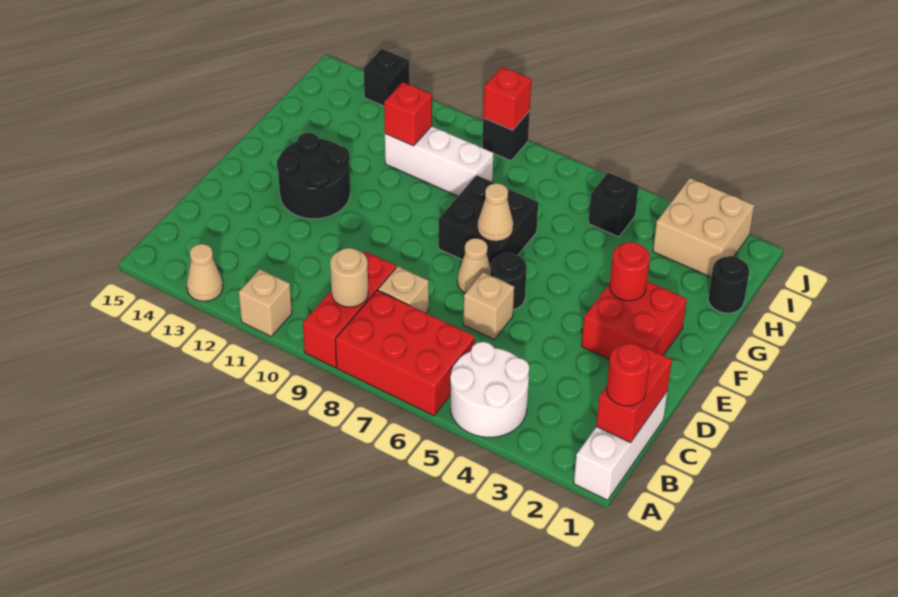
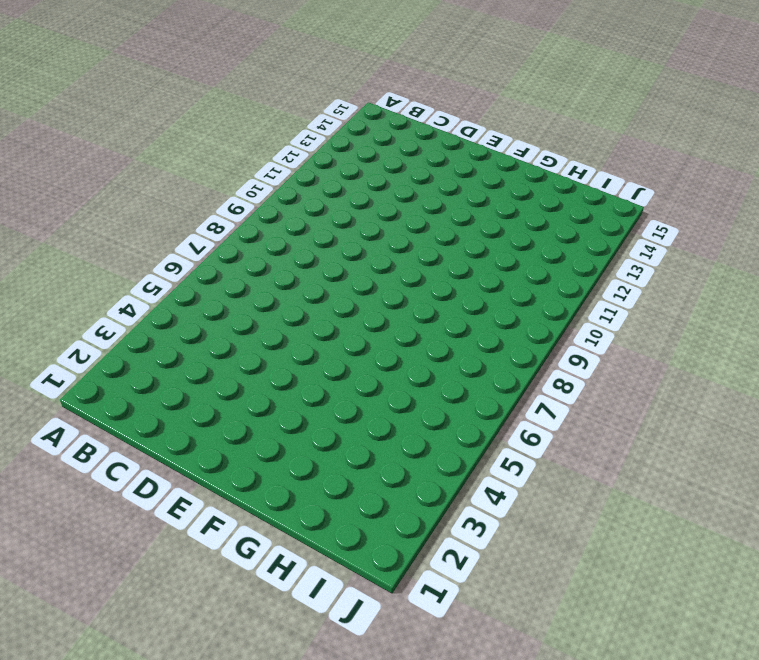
none -> white brick A1:C1 level 1
none -> white round brick A4:B5 level 1
none -> red brick A6:B8 level 1

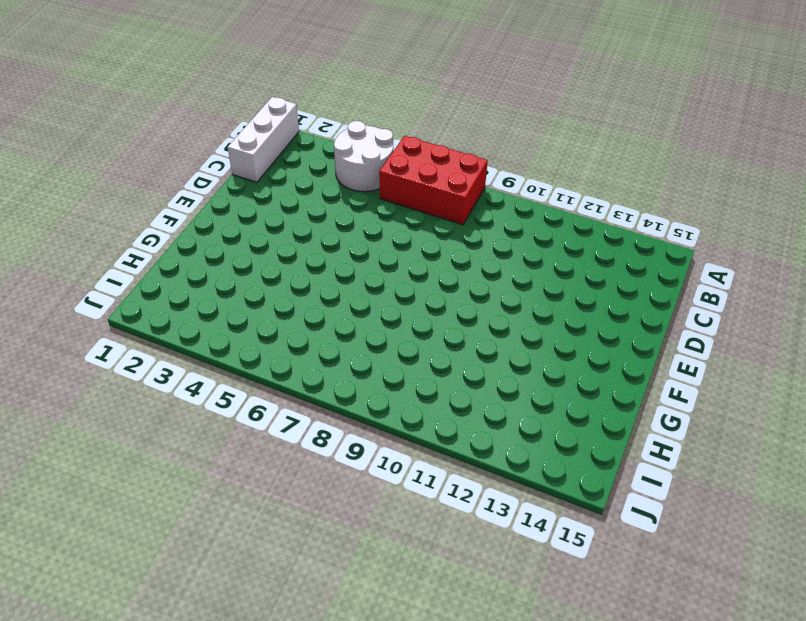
none -> red brick A9:C9 level 1
none -> tan brick A11 level 1
none -> tan cone A13 level 1

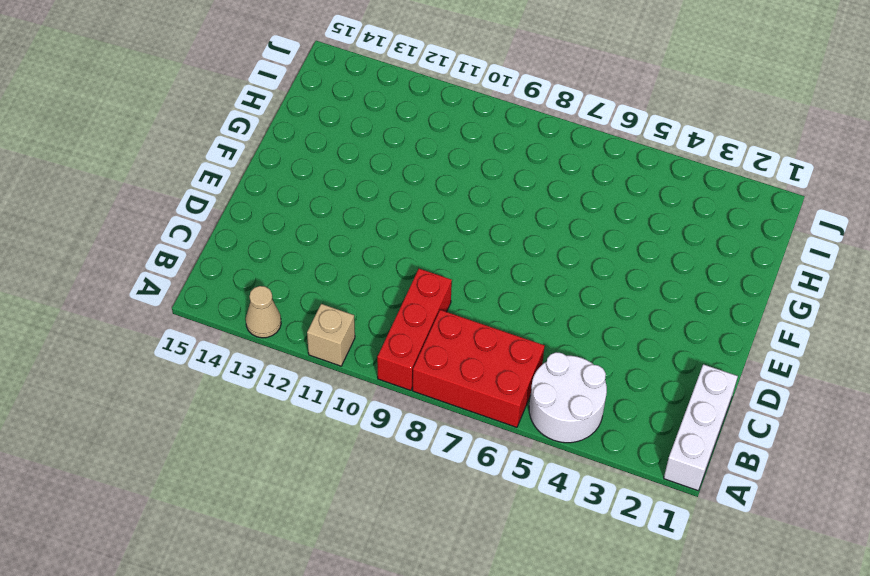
none -> tan brick C8 level 1
none -> tan brick D6 level 1
none -> red brick E2:F3 level 1

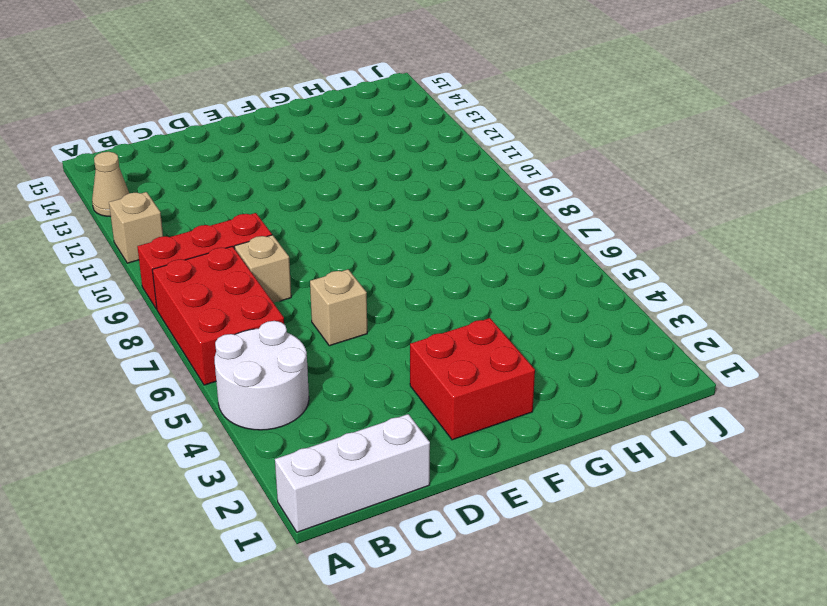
none -> black round brick E6 level 1
none -> tan cone E7 level 1
none -> black round brick E12:F13 level 1

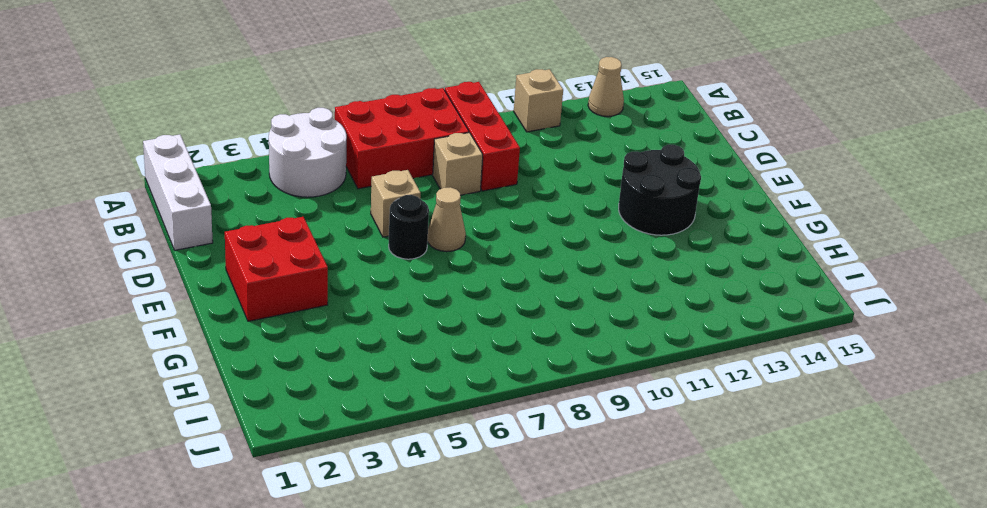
none -> black brick F7:G8 level 1
none -> black round brick H1 level 1
none -> white brick H9:H11 level 1

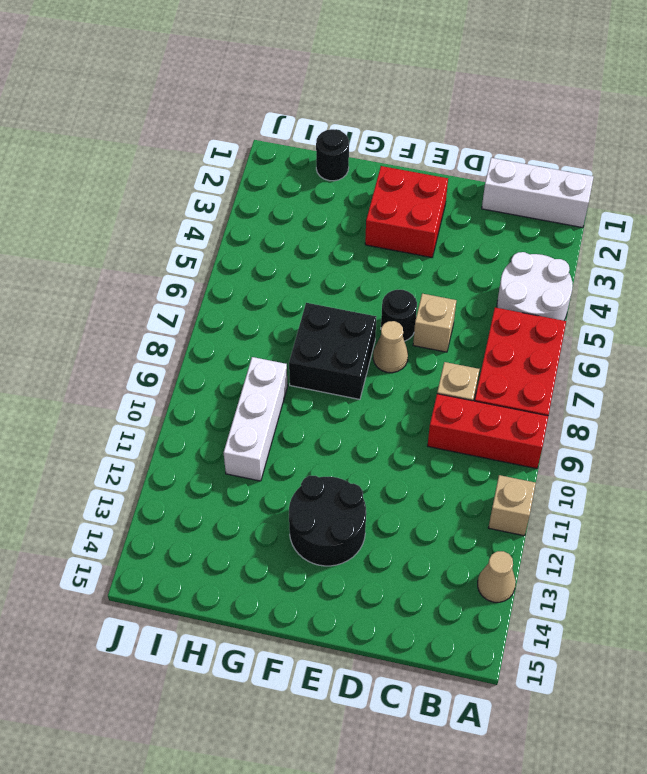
none -> tan brick I2:J3 level 1
none -> black brick I5 level 1
none -> black brick J9 level 1

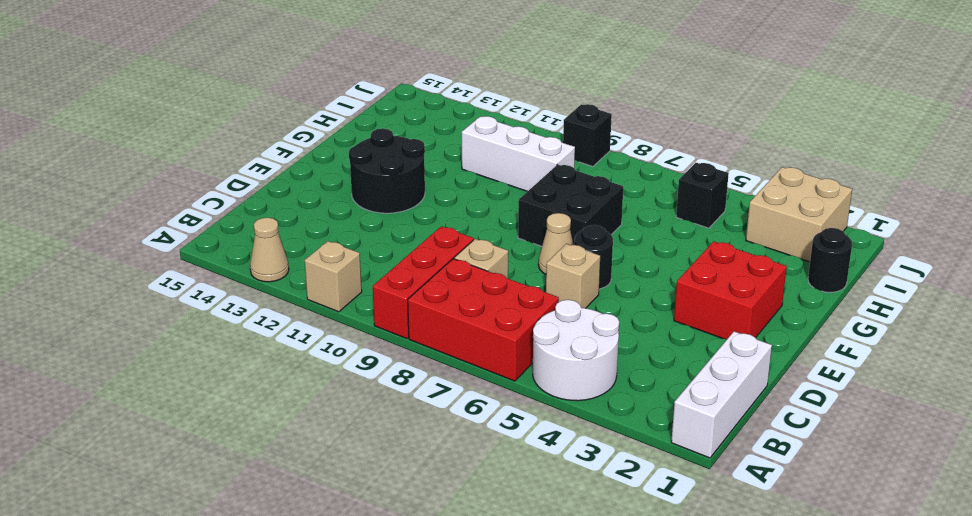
none -> black brick J13 level 1
none -> red brick B1:C1 level 2
none -> tan round brick B9 level 2

